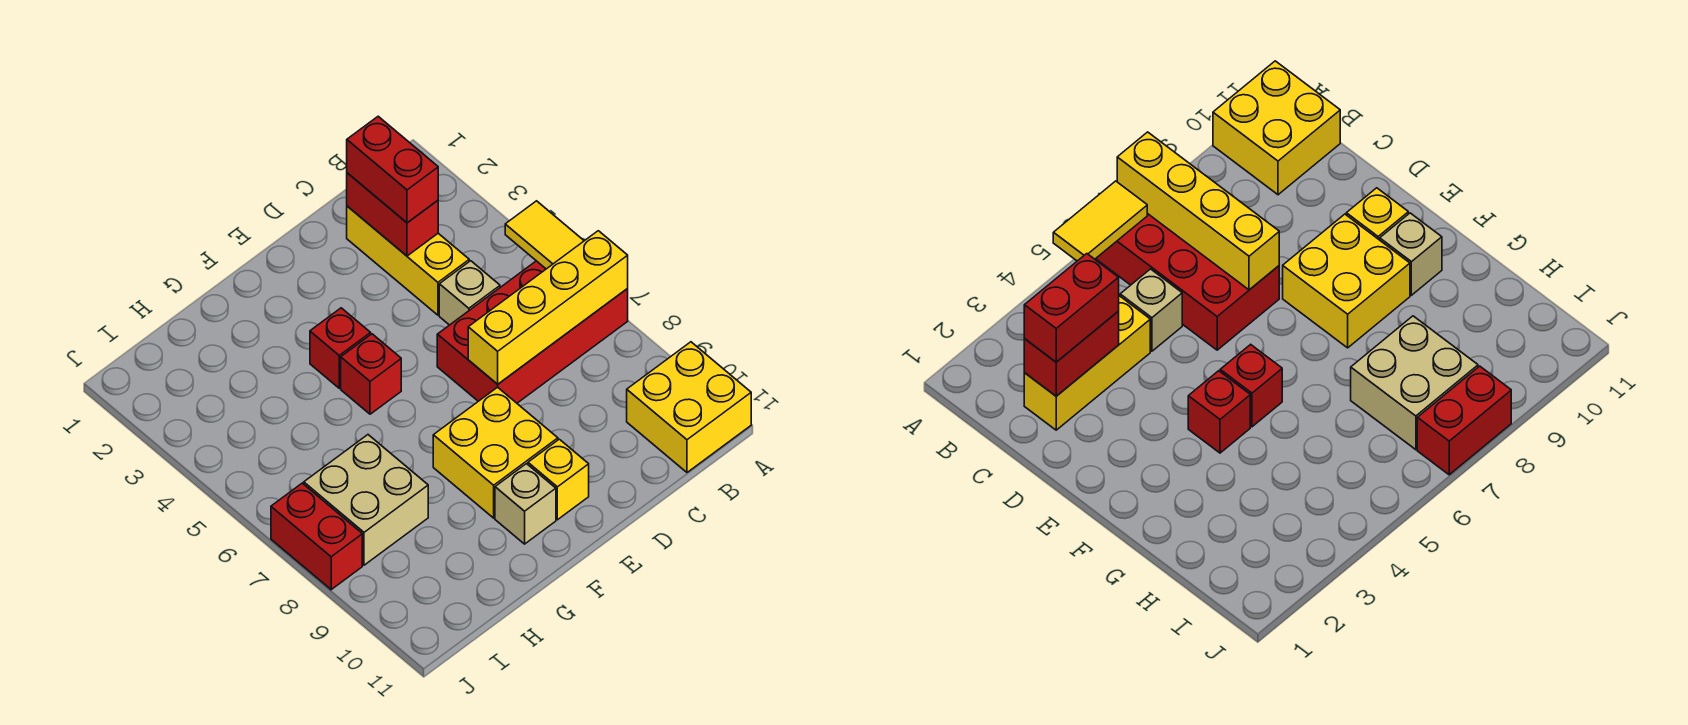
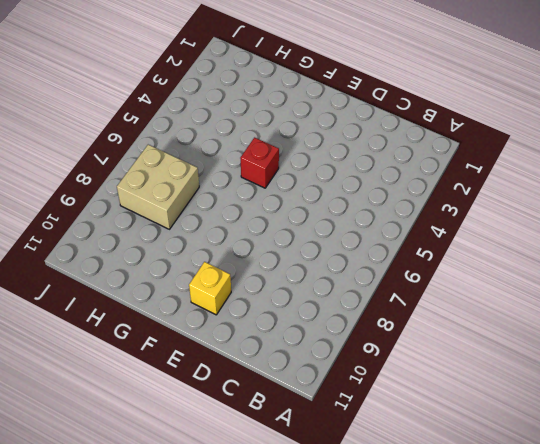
none -> red brick A6:D7 level 1
none -> yellow brick A10:B11 level 1
none -> yellow brick C2:C4 level 1

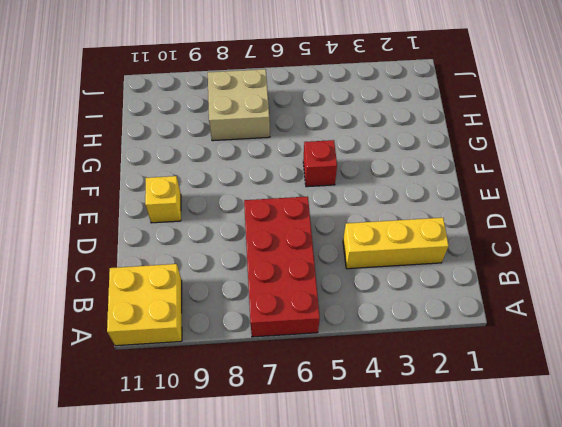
none -> tan brick C5 level 1
none -> yellow brick E8:F9 level 1
none -> red brick F4 level 1

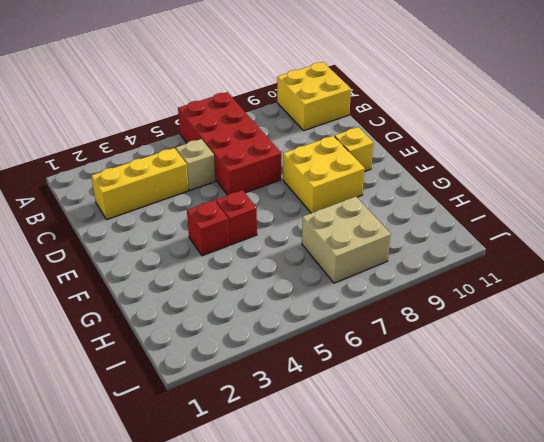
none -> tan brick F10 level 1
none -> red brick J7:J8 level 1
none -> yellow tile A5:A6 level 2

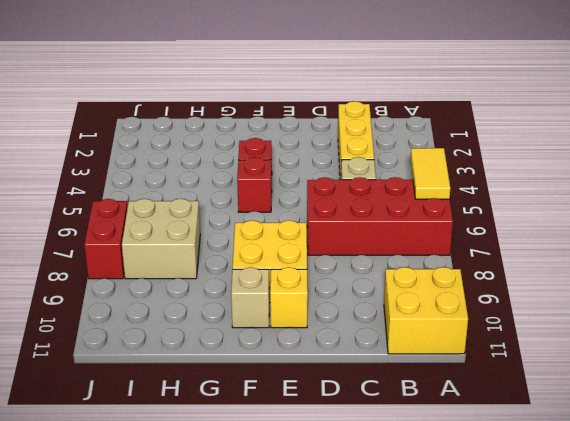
none -> yellow brick A7:D7 level 2
none -> red brick C2:C3 level 2
none -> red brick C2:C3 level 3

